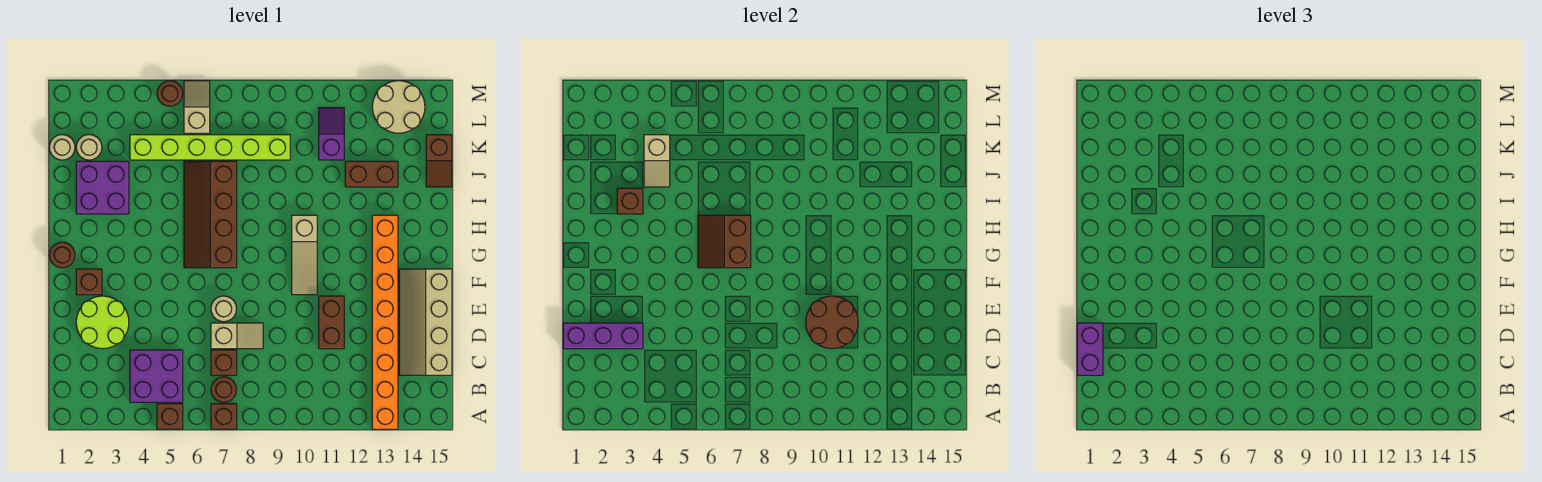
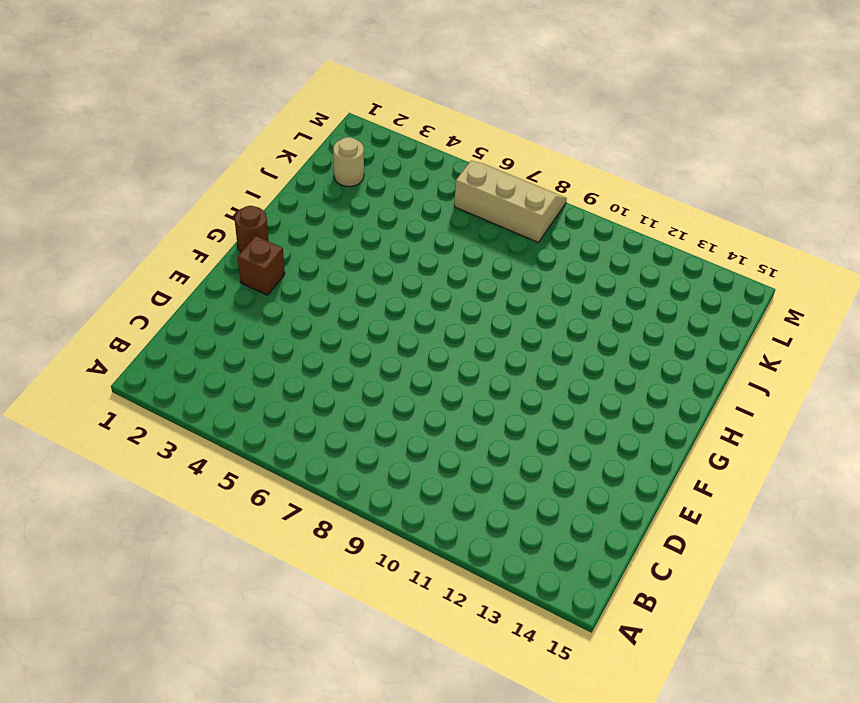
tan slope L6:M8 level 1 top L -> tan slope L6:M6 level 1 top L
none -> brown brick A5 level 1
none -> brown brick A7 level 1
none -> orange brick A13:H13 level 1
none -> purple brick B4:C5 level 1

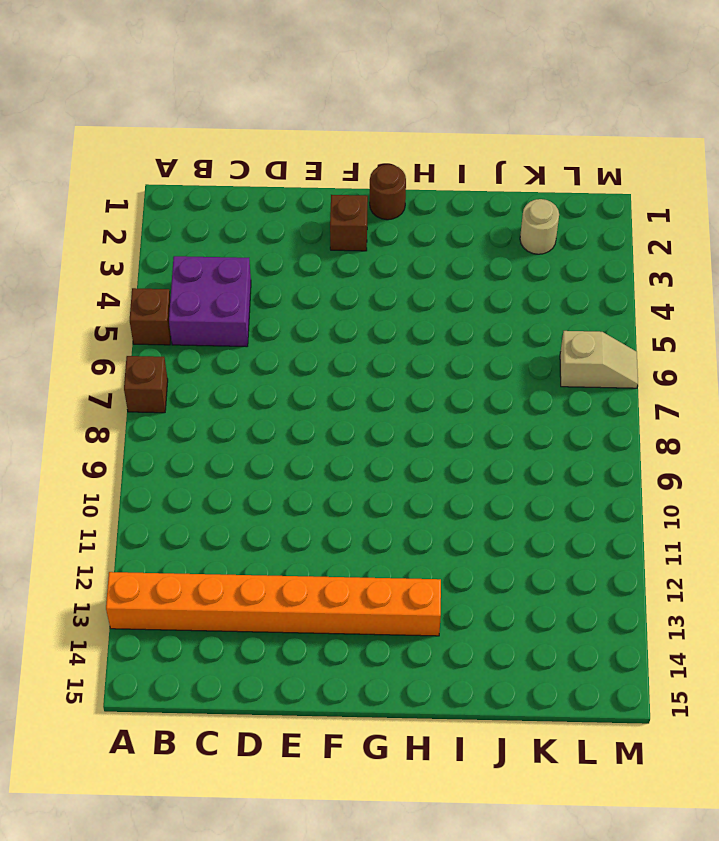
none -> brown round brick B7 level 1
none -> brown brick C7 level 1
none -> tan slope C14:F15 level 1 top 15
none -> lime round brick D2:E3 level 1

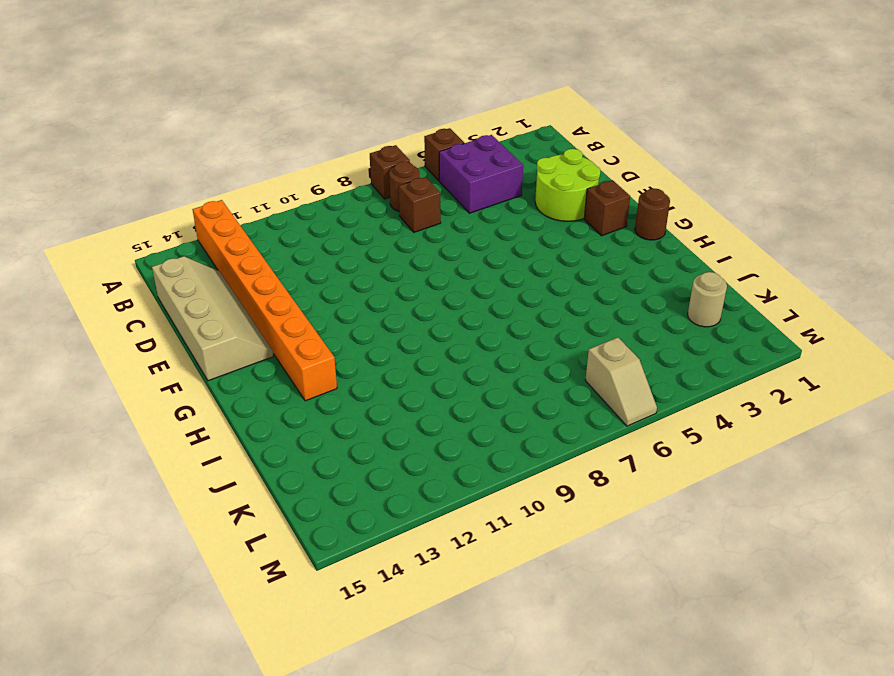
none -> tan slope D7:D8 level 1 top 7
none -> brown brick D11:E11 level 1
none -> tan round brick E7 level 1
none -> tan slope F10:H10 level 1 top H

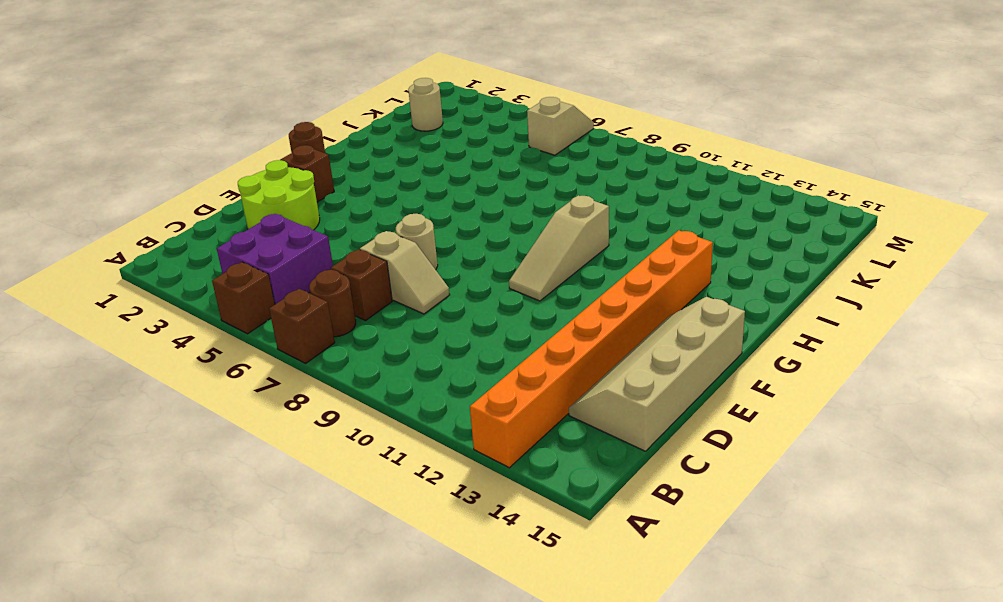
none -> brown brick D11:E11 level 1
none -> brown slope G6:J7 level 1 top 7
none -> purple brick I2:J3 level 1
none -> brown brick J12:J13 level 1

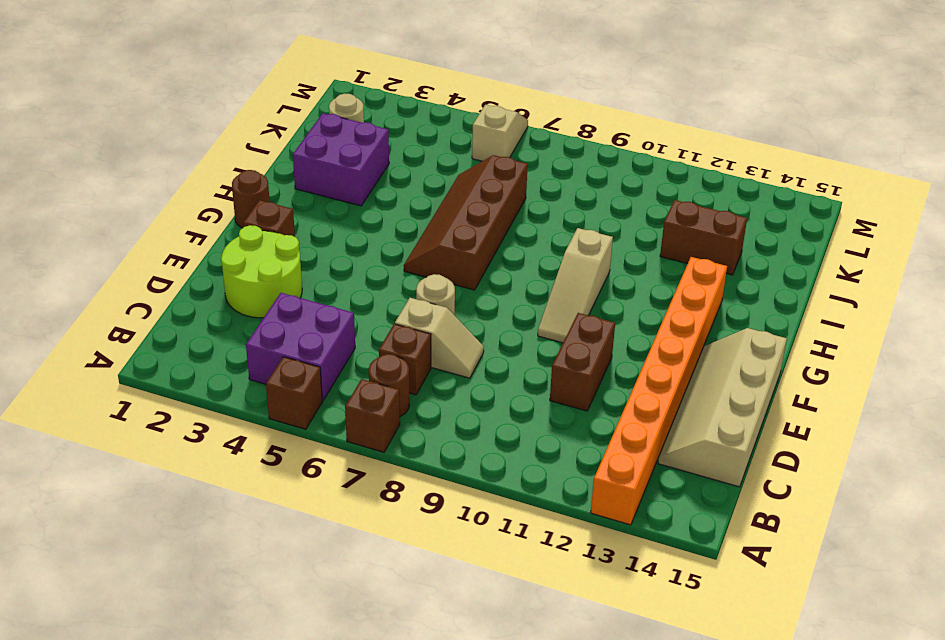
none -> brown slope J15:K15 level 1 top K
none -> tan round brick K1 level 1
none -> lime brick K4:K9 level 1
none -> purple slope K11:L11 level 1 top K

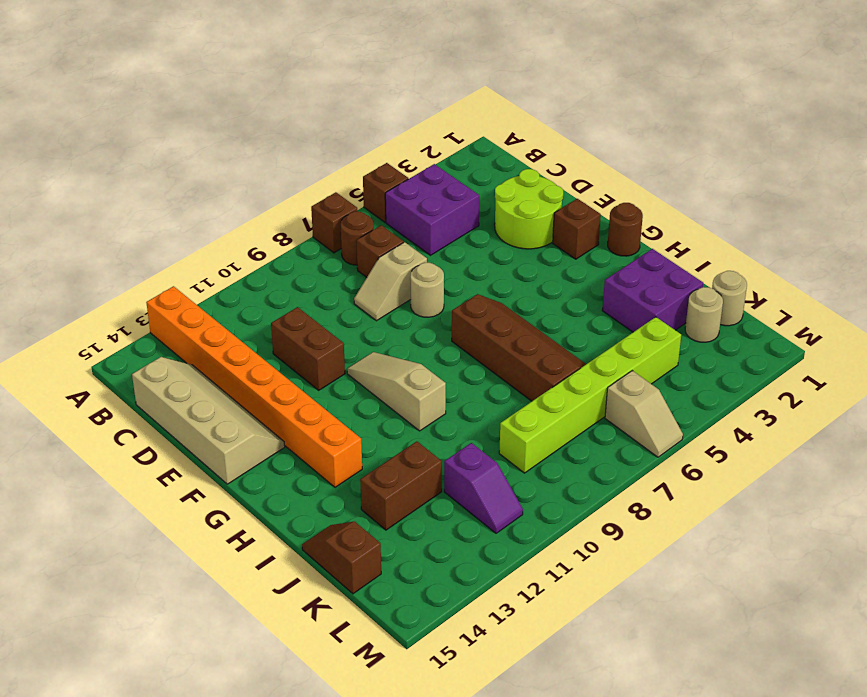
none -> tan round brick L13:M14 level 1
none -> brown round brick M5 level 1
none -> purple brick D1:D3 level 2
none -> brown round brick D10:E11 level 2

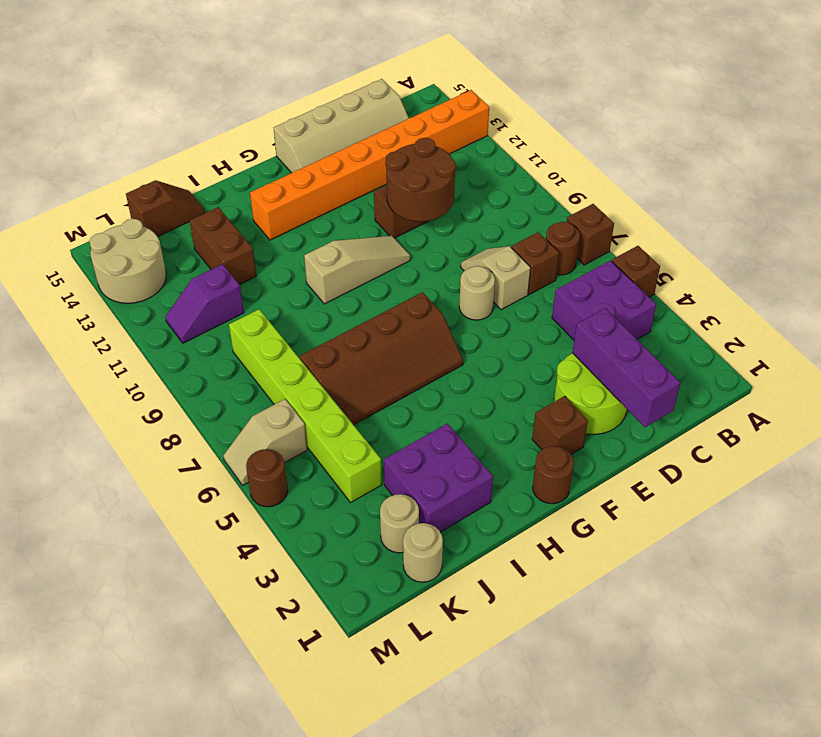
none -> brown slope G6:H7 level 2 top 7
none -> brown brick I3 level 2
none -> tan slope J4:K4 level 2 top K
none -> purple brick C1:D1 level 3

